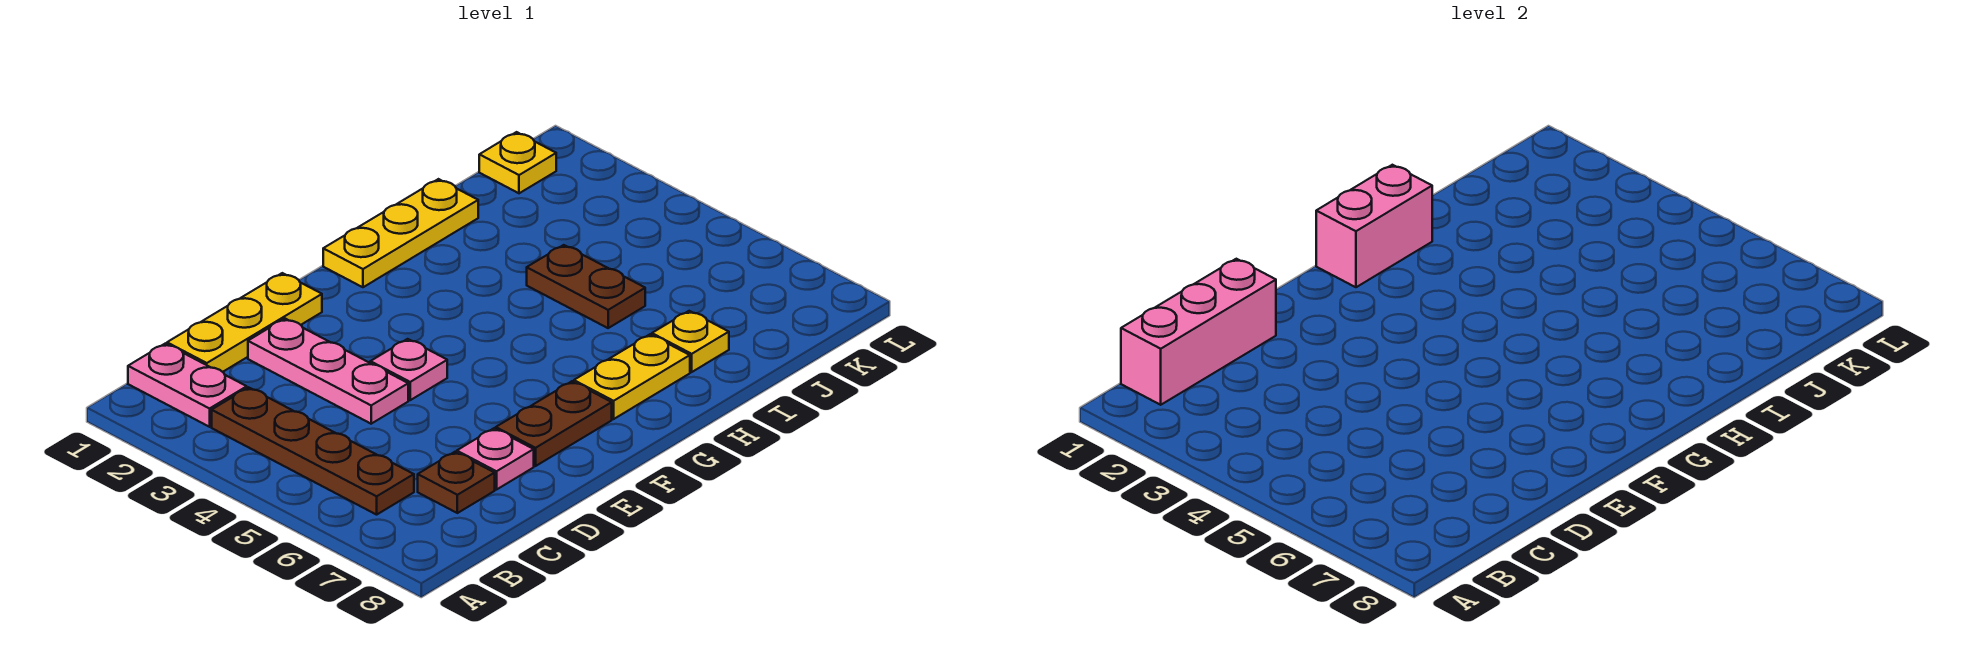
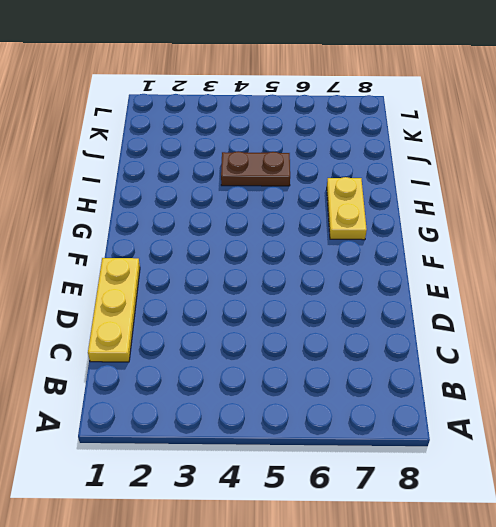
none -> pink plate B1:B2 level 1
none -> brown plate B3:B6 level 1
none -> brown plate C7 level 1

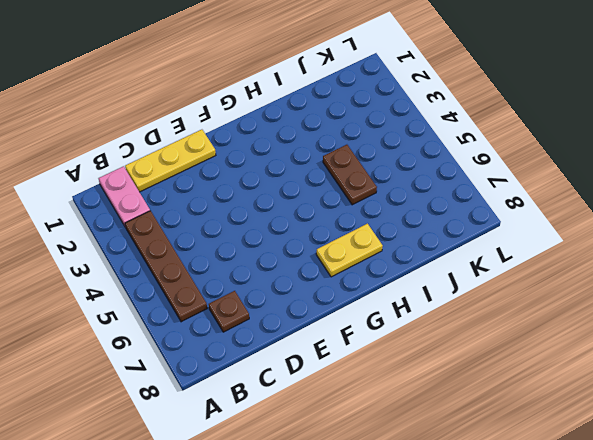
none -> pink plate D2:D4 level 1
none -> pink plate D7 level 1
none -> pink plate E4 level 1

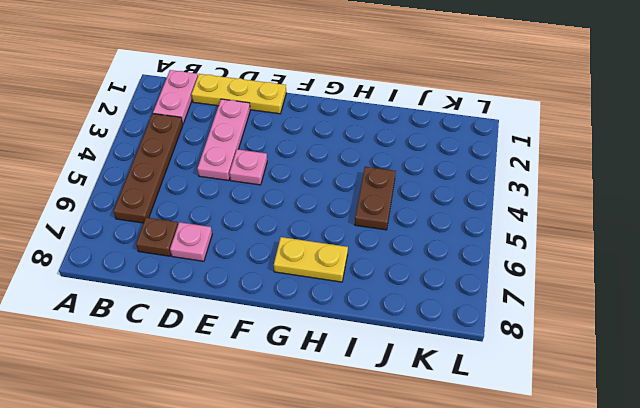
none -> brown plate E7:F7 level 1
none -> yellow plate G1:I1 level 1
none -> yellow plate I7 level 1

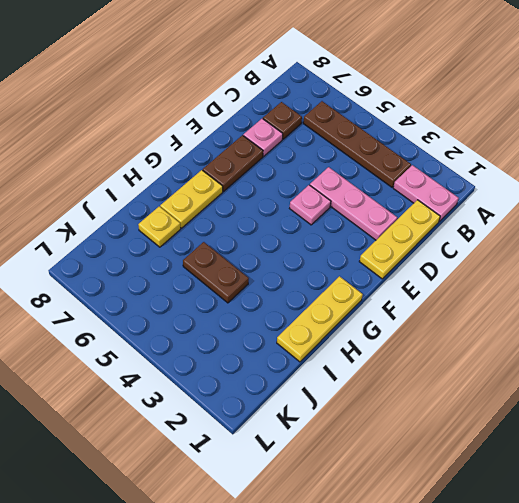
none -> yellow plate K1 level 1
none -> pink brick B1:D1 level 2
none -> pink brick G1:H1 level 2

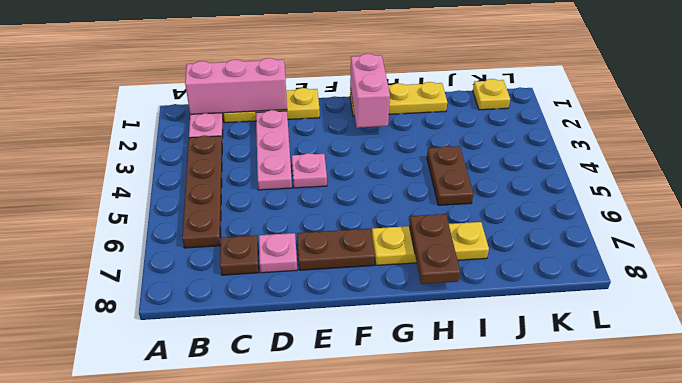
pink brick G1:G2 level 2 -> pink brick G1:H1 level 2
brown plate H7:H8 level 2 -> none

